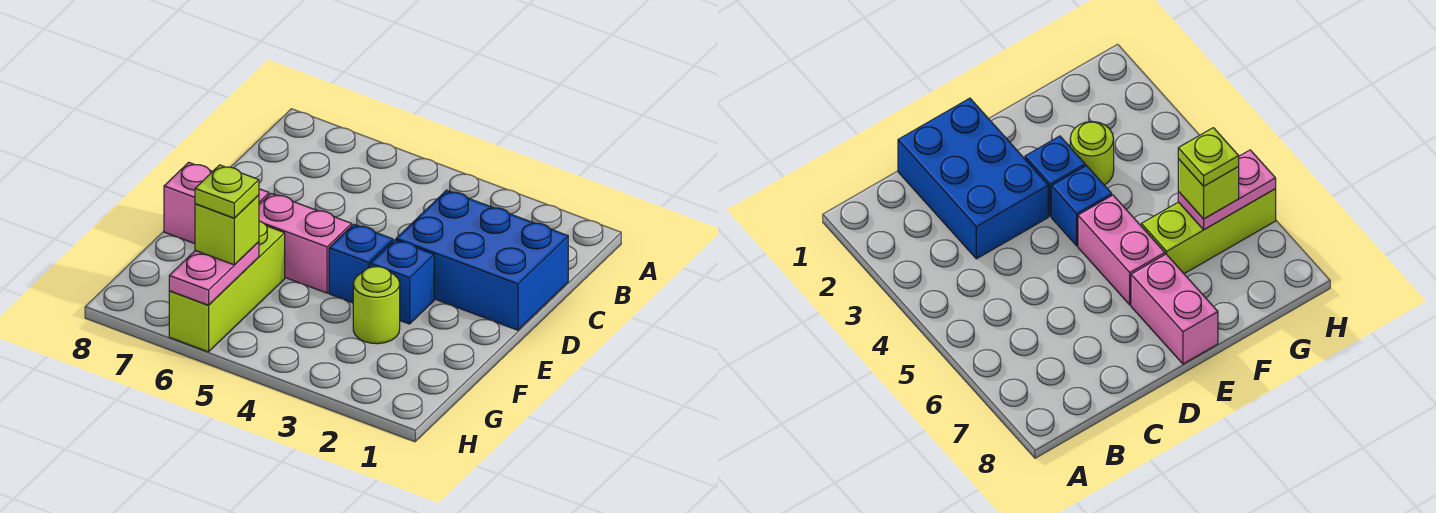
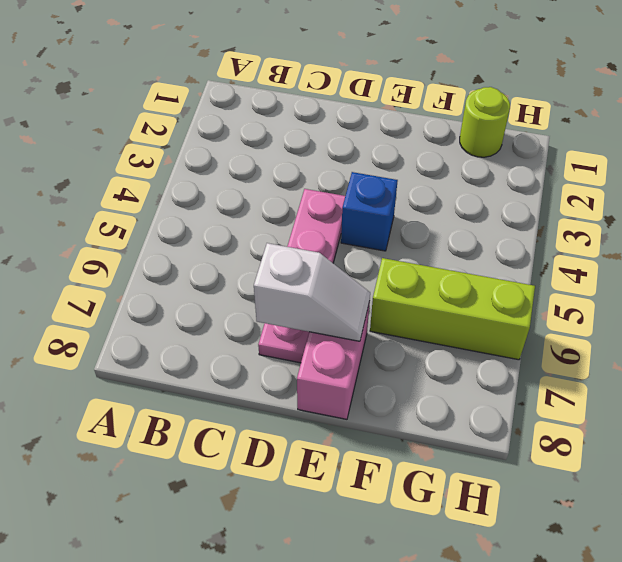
pink plate D4:D7 level 1 -> none
white slope D7:E7 level 2 top D -> none
lime round brick G1 level 1 -> lime round brick F3 level 1
none -> blue brick C1:D3 level 1
none -> blue brick E3 level 1

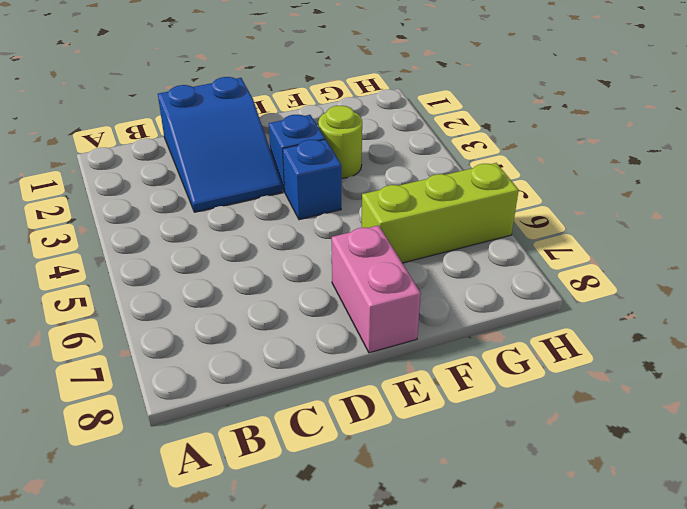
blue slope C1:D3 level 1 top 1 -> blue brick C1:D3 level 1
none -> pink brick E5:E6 level 1
none -> pink plate G6:H6 level 2

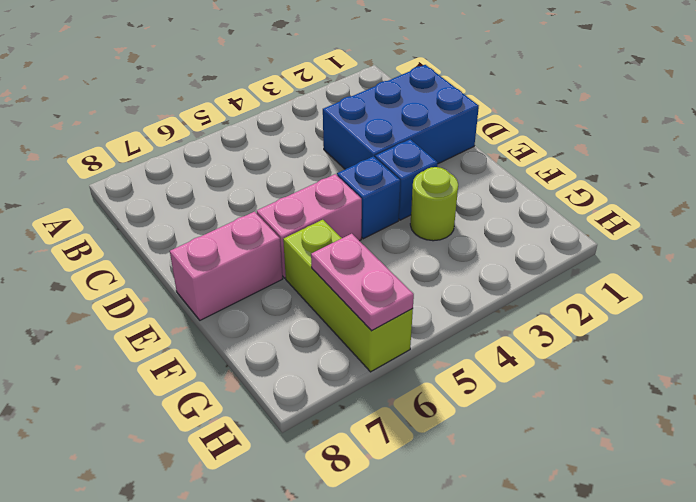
none -> lime brick G6 level 3
none -> lime plate G6 level 4

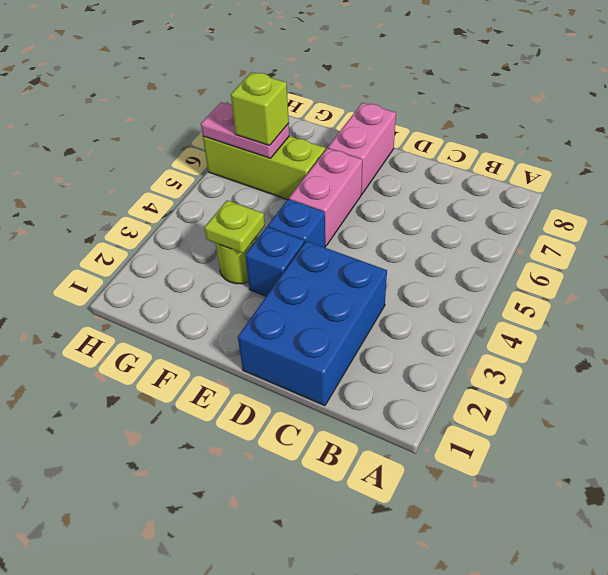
lime plate F3 level 2 -> lime plate G6 level 4

